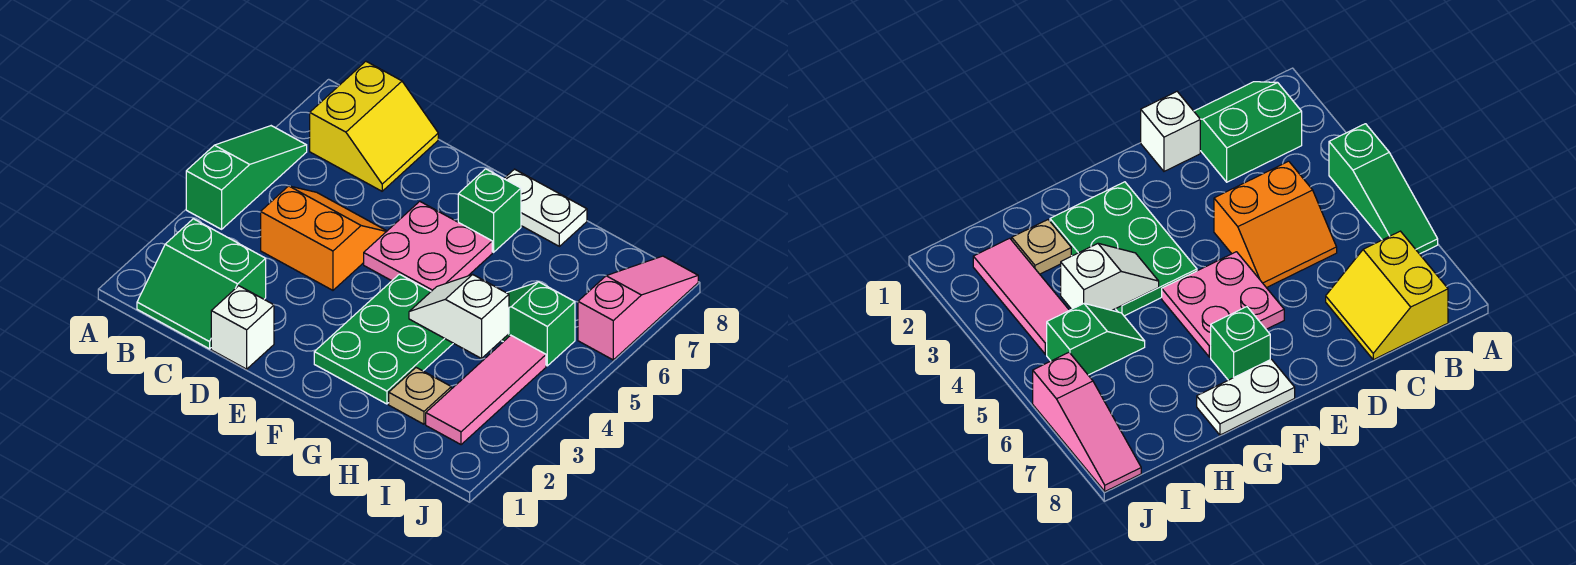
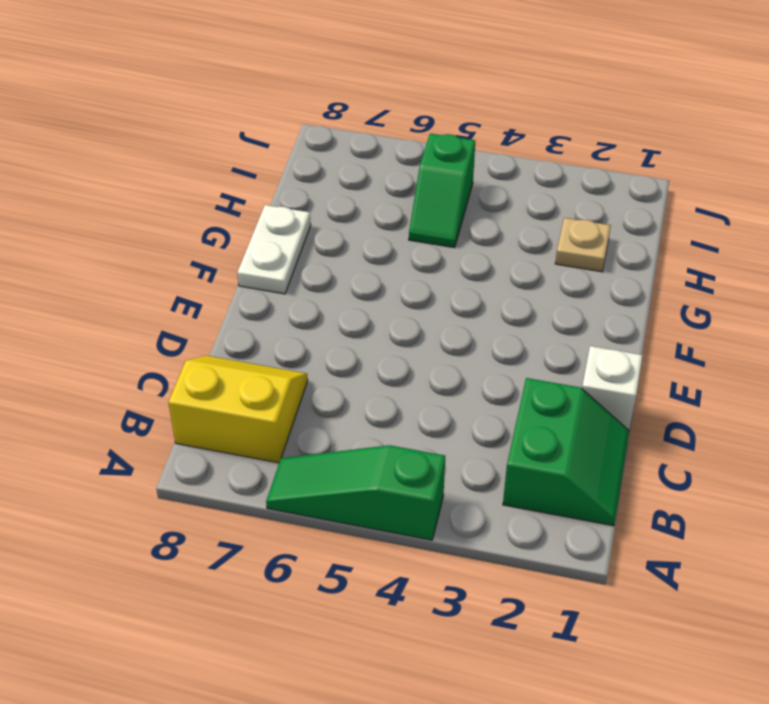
none -> orange slope C4:D5 level 1 top 4
none -> pink plate E5:F6 level 1
none -> green plate F2:G4 level 1

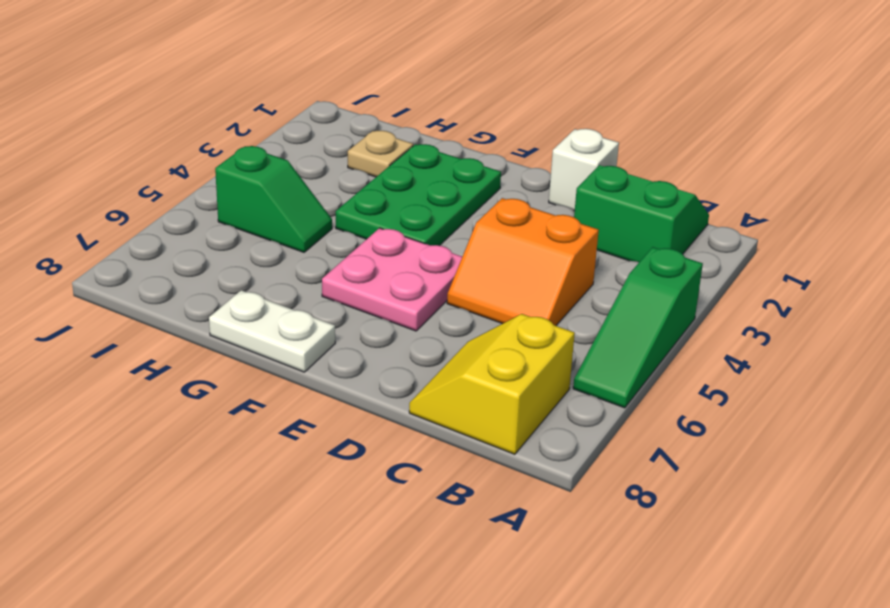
none -> green brick F7 level 1
none -> pink tile I2:I4 level 1
none -> pink slope J6:J8 level 1 top 6

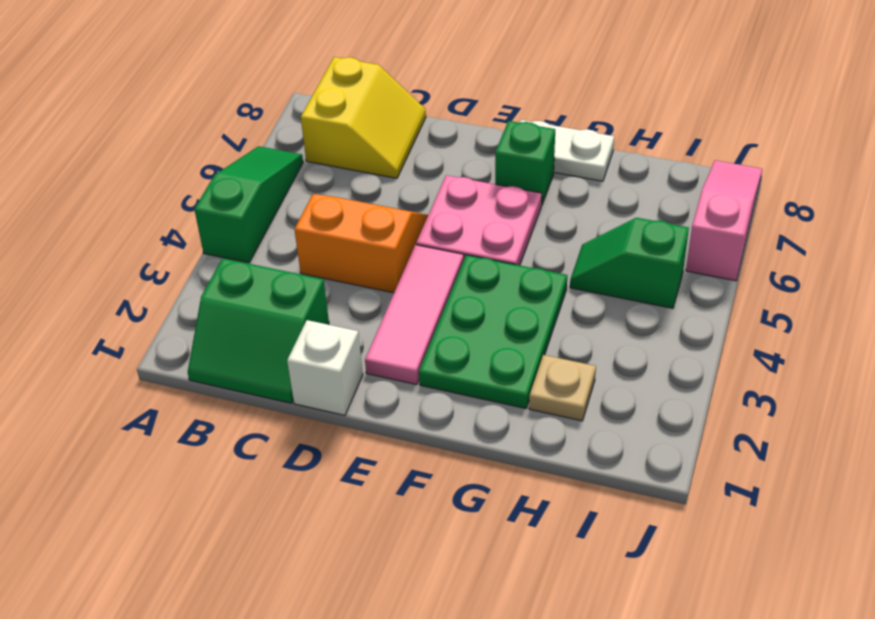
pink tile E2:E4 level 1 -> pink tile I2:I4 level 1
none -> white slope G4:H4 level 2 top H

